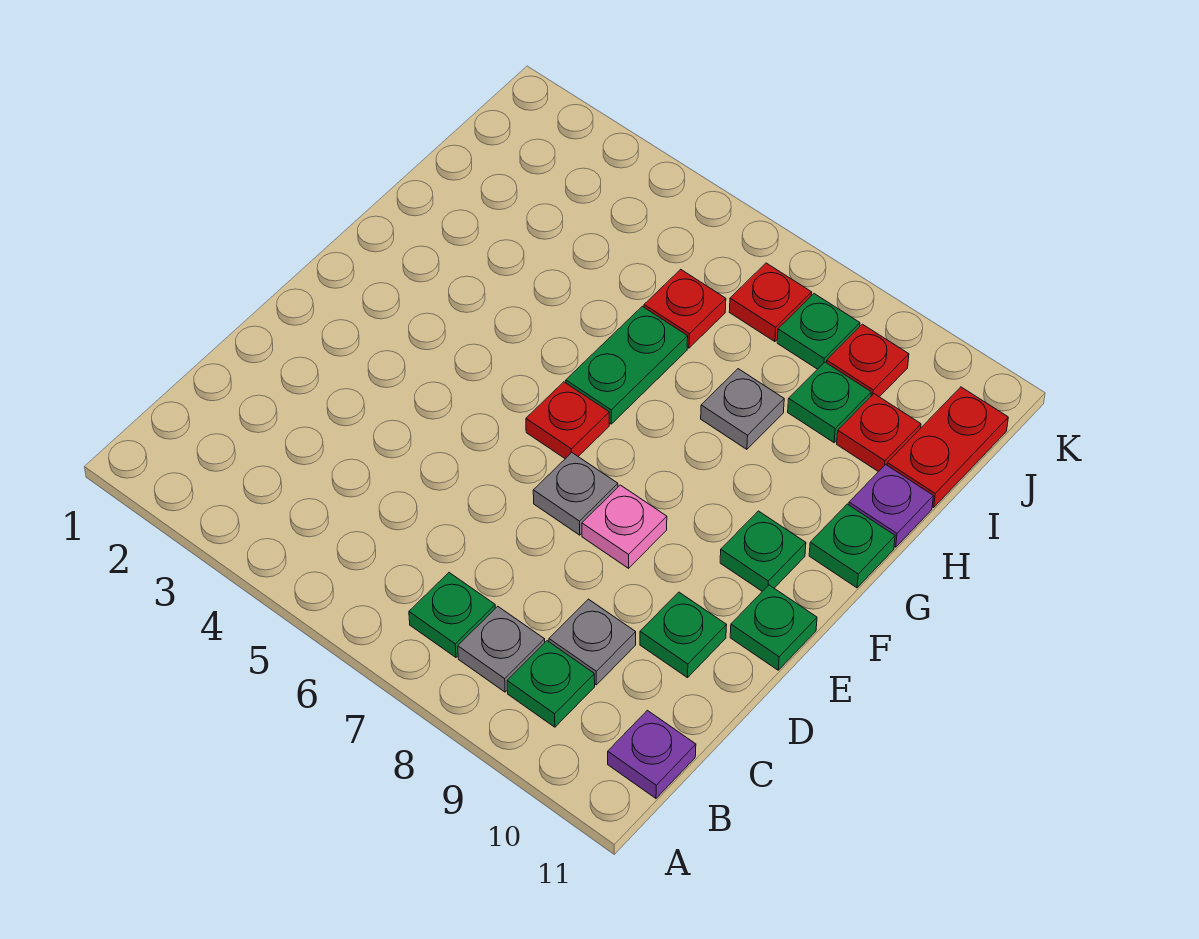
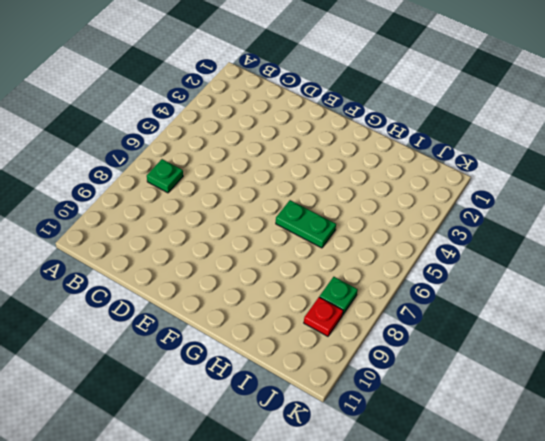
none -> grey plate B8 level 1
none -> green plate B9 level 1
none -> purple plate B11 level 1

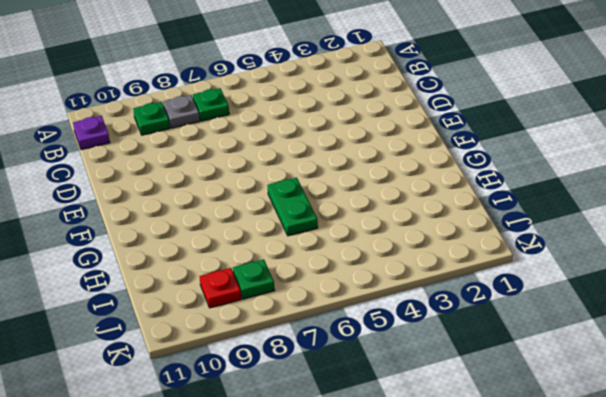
none -> grey plate C9 level 1
none -> green plate D10 level 1
none -> grey plate E7 level 1

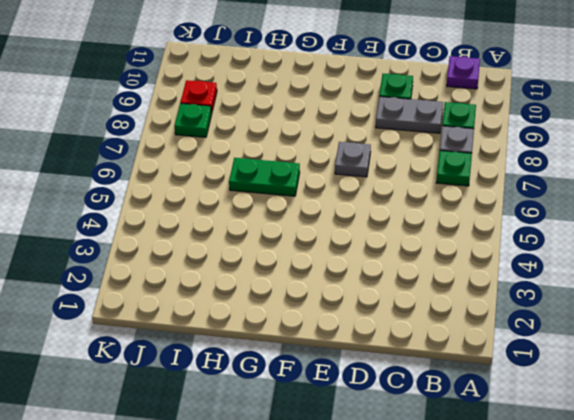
grey plate C9:D9 level 1 -> grey plate C9 level 1
none -> pink plate E8 level 1
none -> green plate E11 level 1
none -> red plate F6 level 1

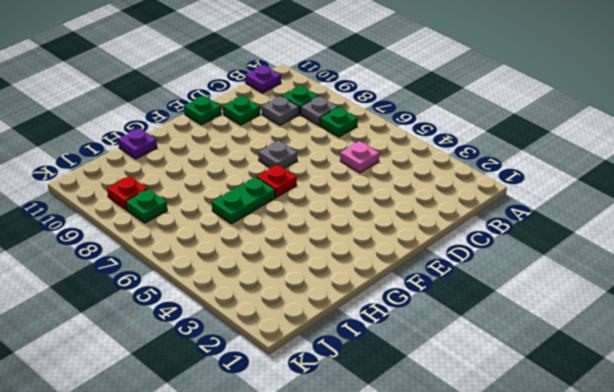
pink plate C5 level 1 -> pink plate E8 level 1
none -> green plate F10 level 1
none -> green plate G11 level 1
none -> grey plate H8 level 1

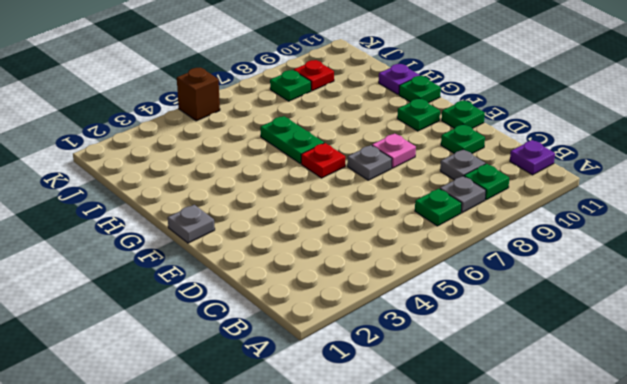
grey plate F1 level 1 -> grey plate H8 level 1
brown brick K5 level 1 -> none
none -> red plate I6 level 1
none -> green plate I9 level 1
none -> red plate I10 level 1

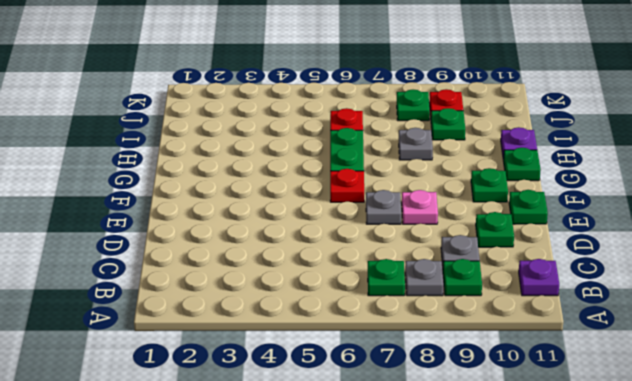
none -> red plate I10 level 1
none -> red plate I11:J11 level 1
none -> red plate J7 level 1

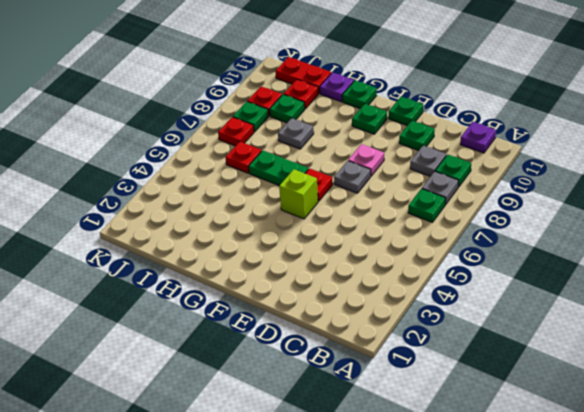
lime brick F5 level 1 -> none

